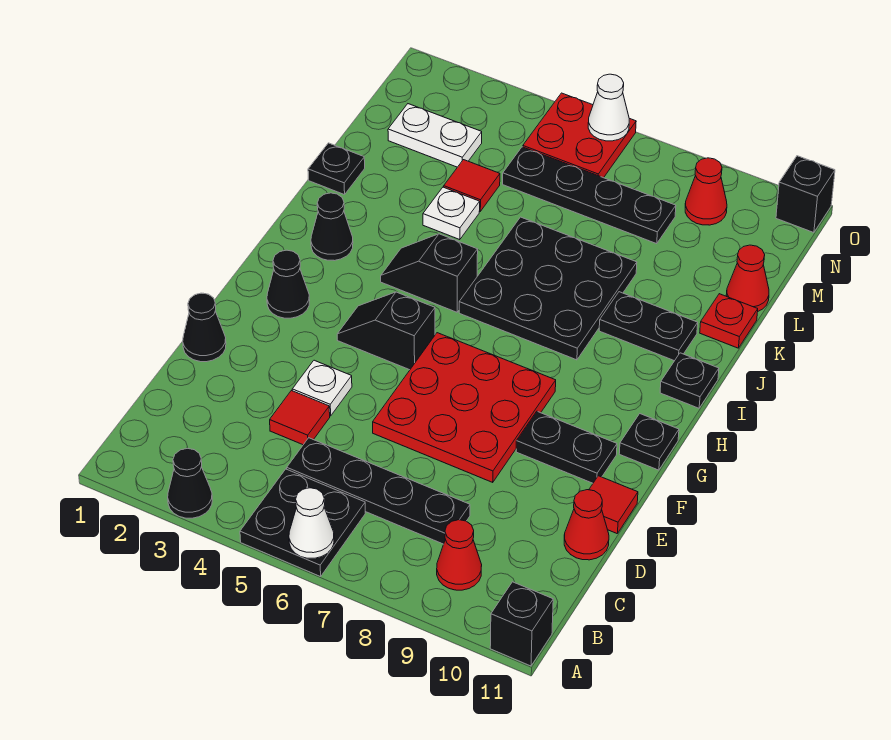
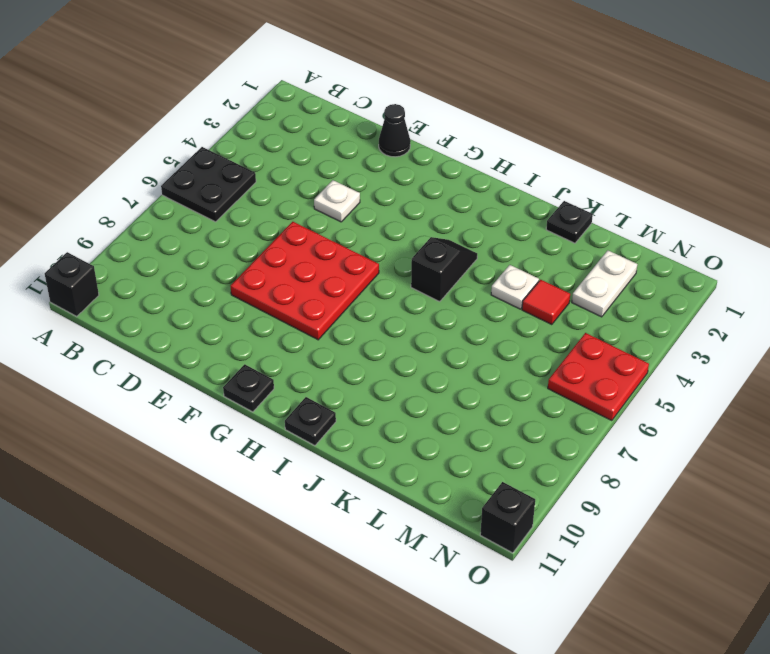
none -> black cone A3 level 1
none -> red cone B9 level 1
none -> black plate C5:C8 level 1
none -> red tile D4 level 1

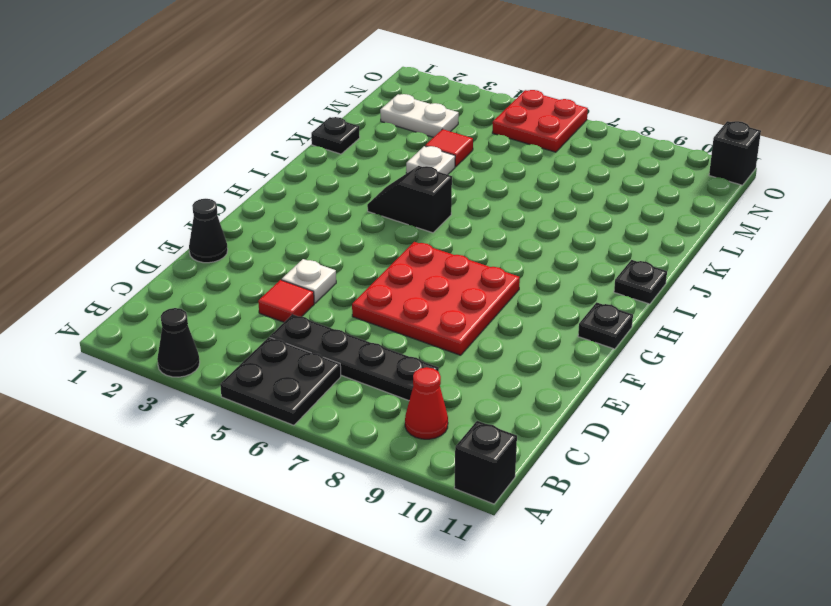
none -> red cone D11 level 1
none -> red tile E11 level 1
none -> black plate F9:F10 level 1
none -> black cone G2 level 1

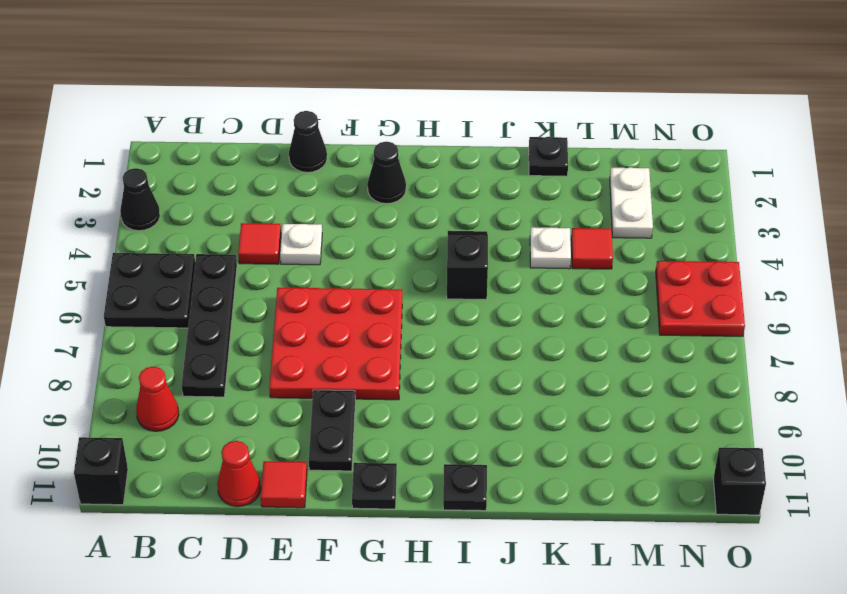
none -> black slope G4:G5 level 1 top 5
none -> black cone I2 level 1
none -> black plate I6:K8 level 1
none -> black plate J9:J10 level 1

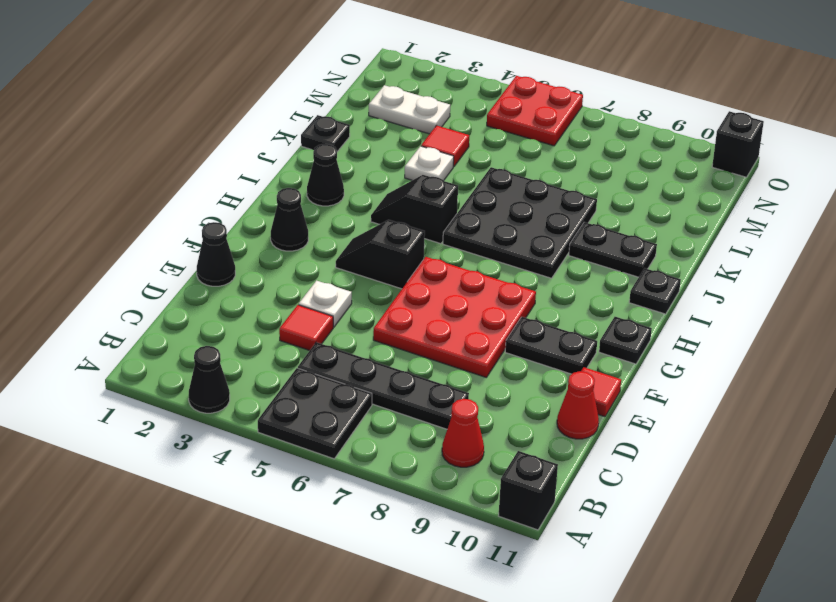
none -> red plate K11 level 1
none -> red cone L11 level 1
none -> black plate M5:M8 level 1
none -> red cone N9 level 1

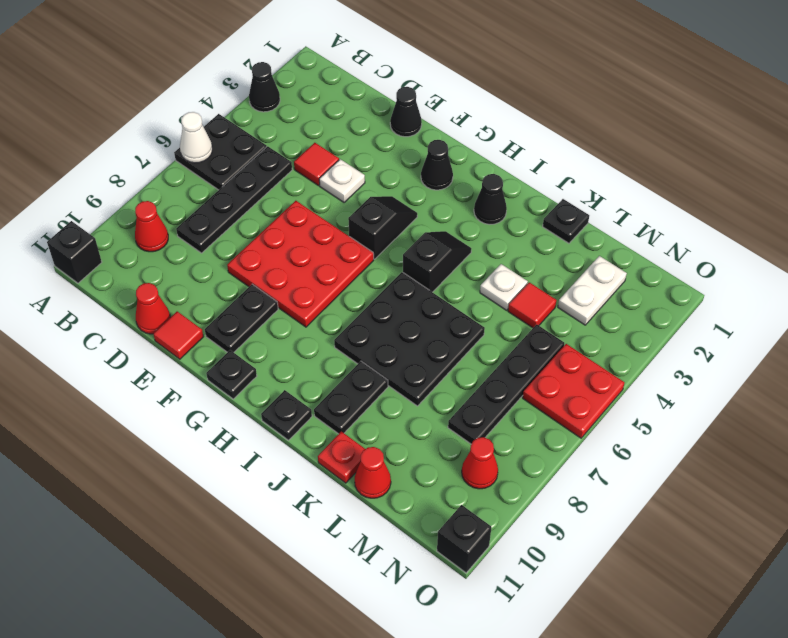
none -> white cone O6 level 2

